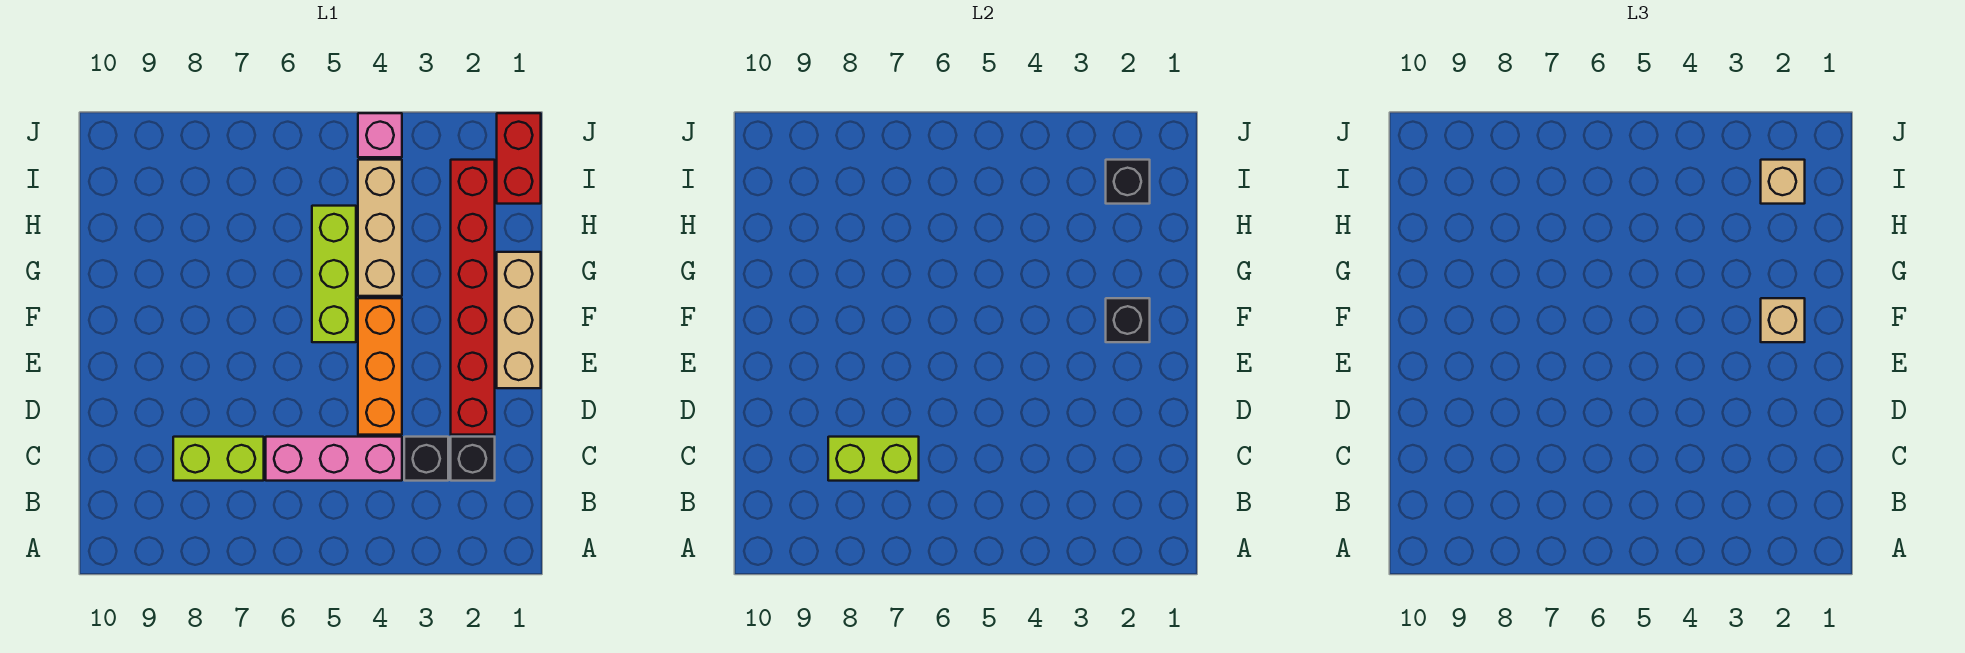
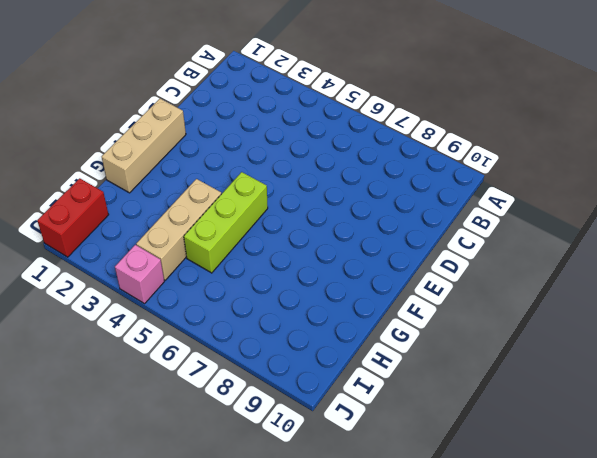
none -> black brick C2 level 1
none -> black brick C3 level 1
none -> pink brick C4:C6 level 1

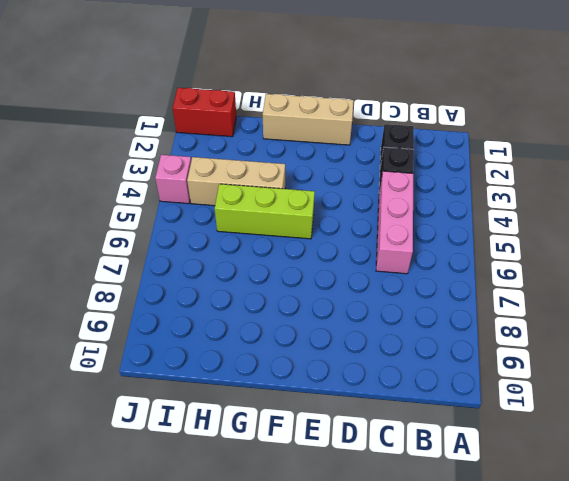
none -> lime brick C7:C8 level 1
none -> red brick D2:I2 level 1
none -> orange brick D4:F4 level 1

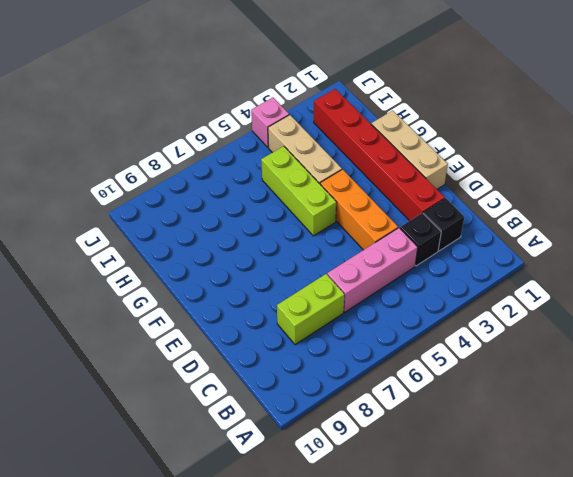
none -> red brick I1:J1 level 1
none -> lime brick C7:C8 level 2
none -> black brick F2 level 2

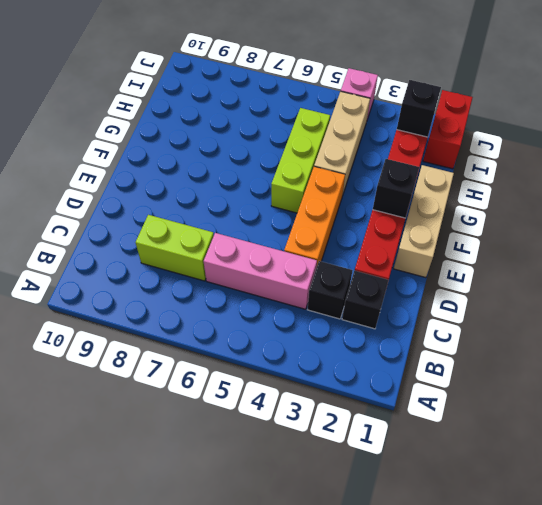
none -> lime brick C7:C8 level 2
none -> tan brick F2 level 3
none -> tan brick I2 level 3

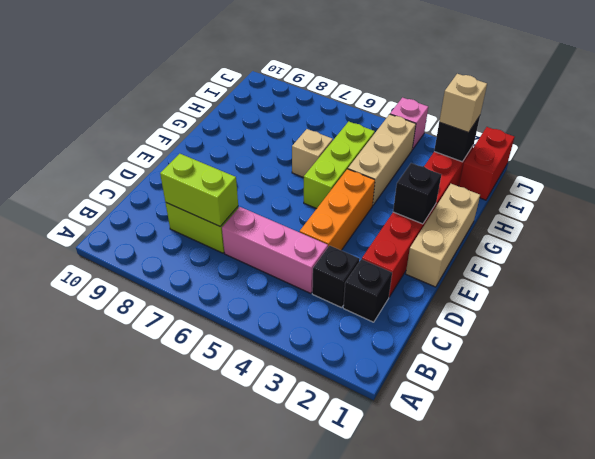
tan brick G6 level 1 -> tan brick F2 level 3

